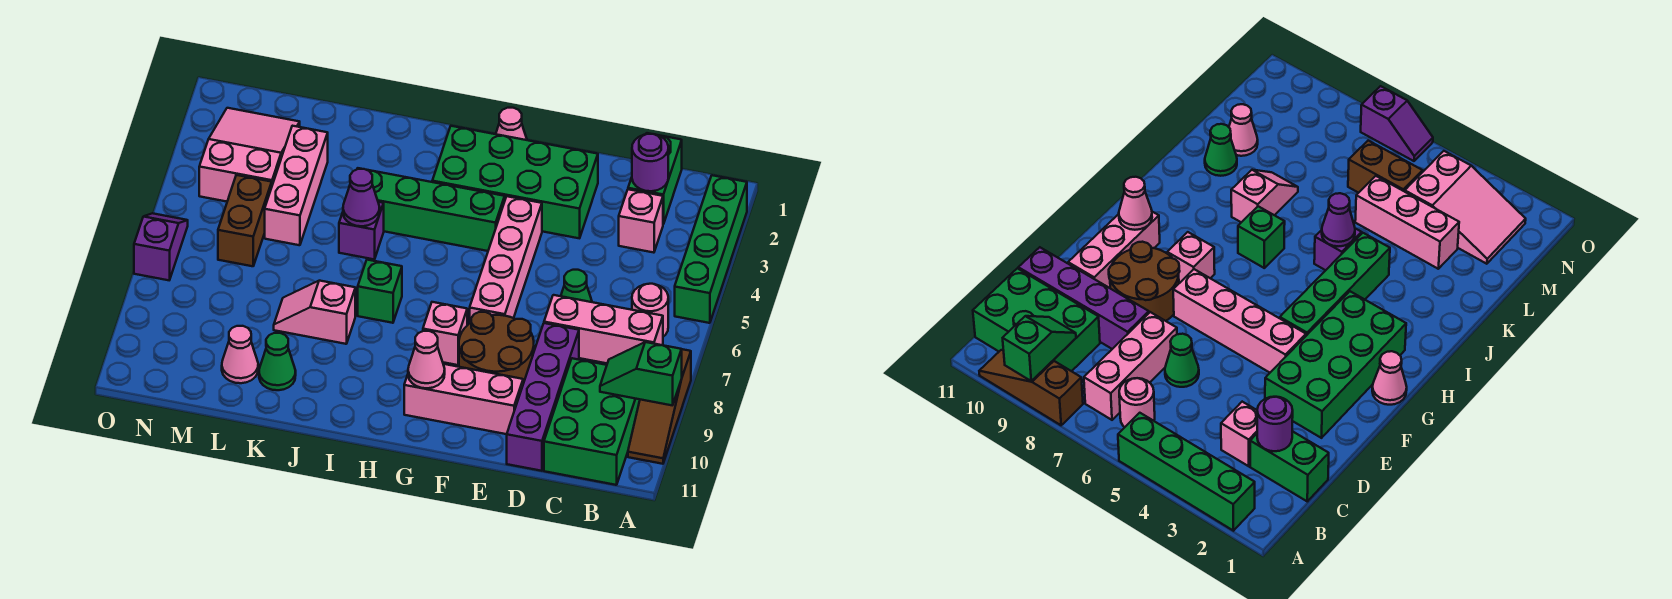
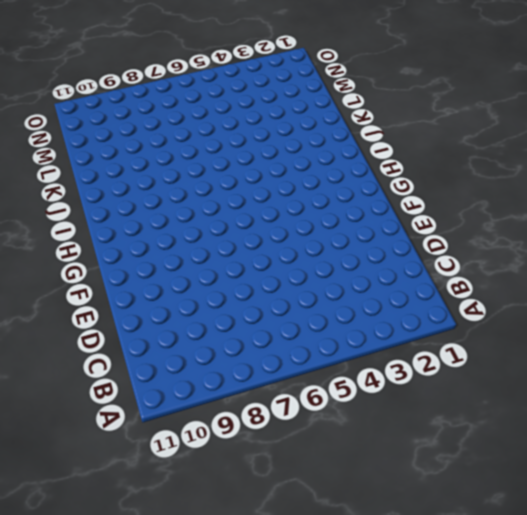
none -> green brick A2:A5 level 1
none -> brown slope A8:A10 level 1 top 8
none -> pink round brick B6 level 1

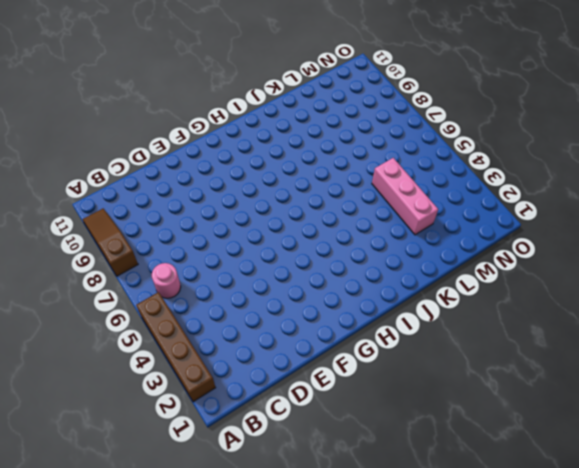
brown brick A2:A5 level 1 -> green brick A2:A5 level 1
none -> pink brick B7:D7 level 1
none -> green brick B9:C11 level 1
none -> green brick C1:C2 level 1

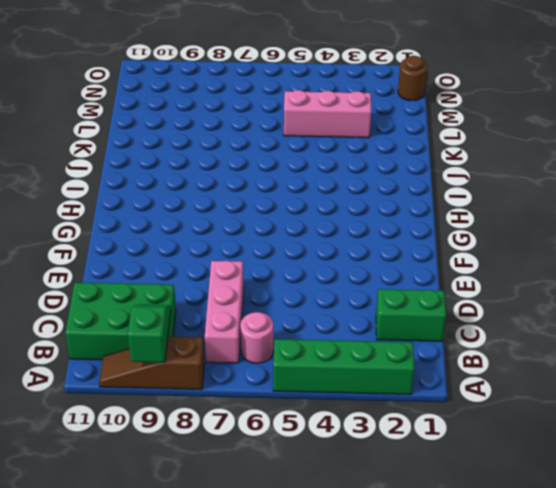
brown round brick N1 level 1 -> none
none -> pink brick C3 level 1
none -> green cone D6 level 1
none -> purple brick D8:D11 level 1

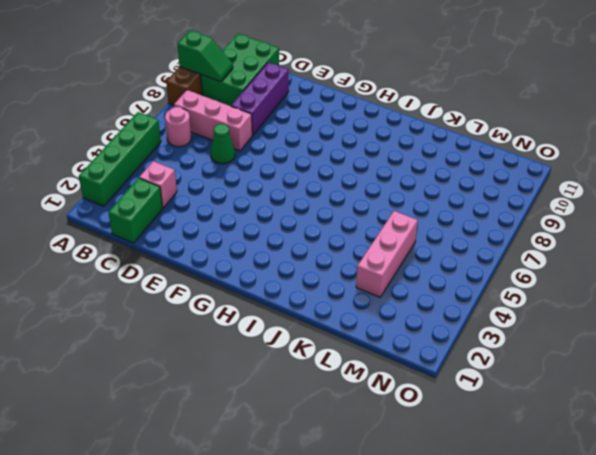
purple brick D8:D10 level 1 -> purple brick D8:D11 level 1
none -> green brick E2:H3 level 1
none -> brown round brick E8:F9 level 1
none -> pink brick E10:G10 level 1

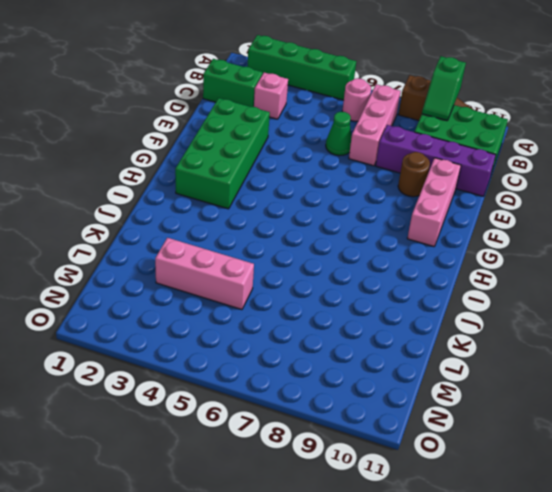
brown round brick E9 level 1 -> brown round brick E8:F9 level 1
none -> pink brick F4:F7 level 1
none -> pink cone G1 level 1
none -> green brick G4:J4 level 1

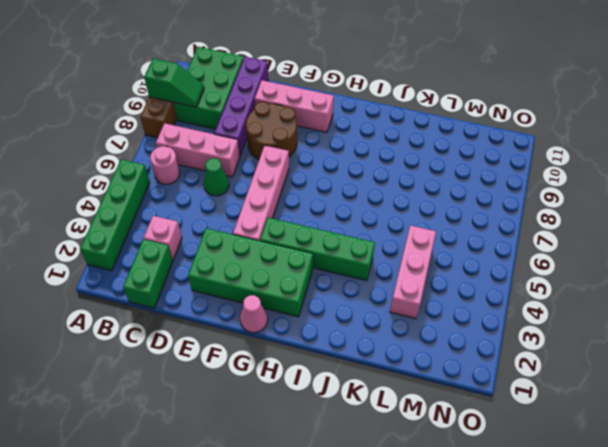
none -> pink brick G8 level 1
none -> green brick I7 level 1
none -> purple brick J5 level 1

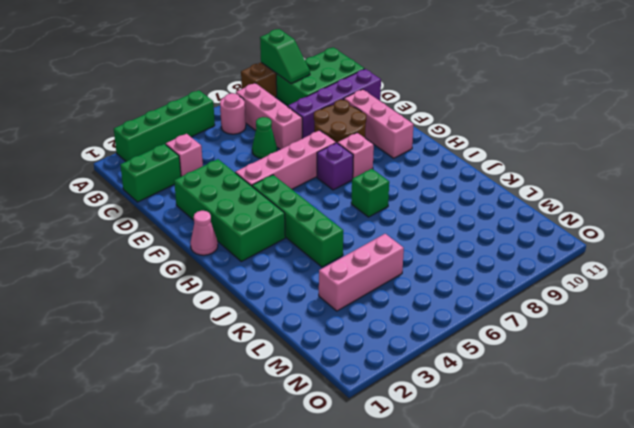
purple brick G7 level 1 -> purple brick J5 level 1
none -> pink slope J8:K8 level 1 top J
none -> green cone K10 level 1
none -> pink cone L10 level 1

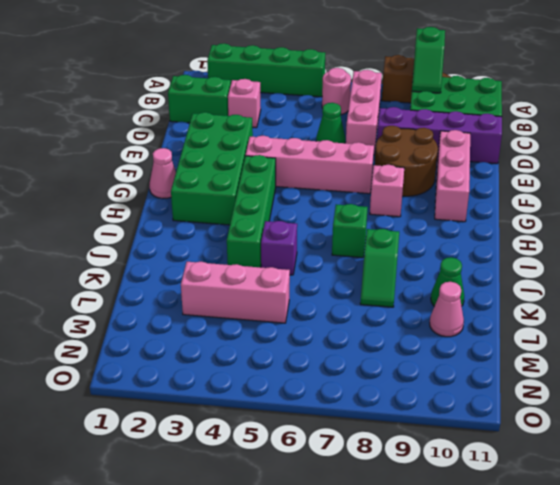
green slope J8:K8 level 1 top J -> pink slope J8:K8 level 1 top J
none -> pink slope M2:N4 level 1 top 4
none -> brown brick M5:M6 level 1
none -> purple slope O6:O7 level 1 top 7

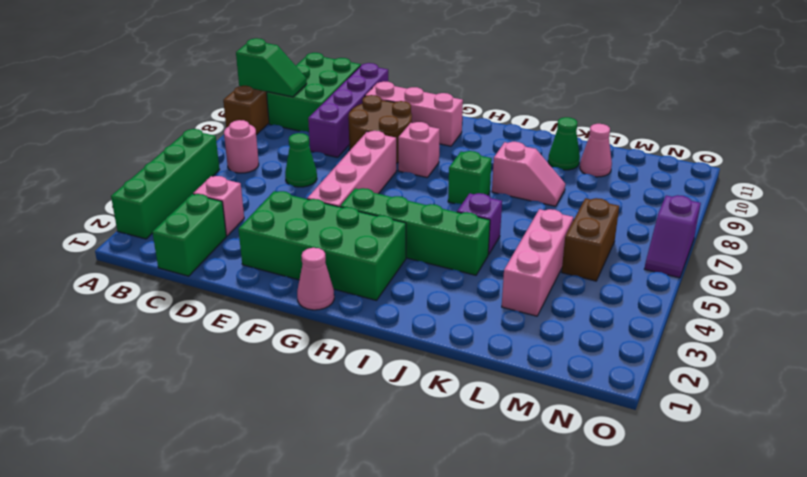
none -> pink brick B7:D7 level 1
none -> pink slope M2:N4 level 1 top 4
none -> purple round brick C2 level 2

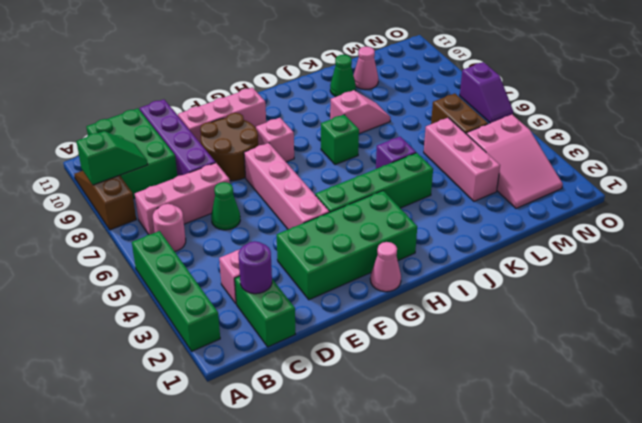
none -> pink cone G10 level 2
none -> purple cone J5 level 2

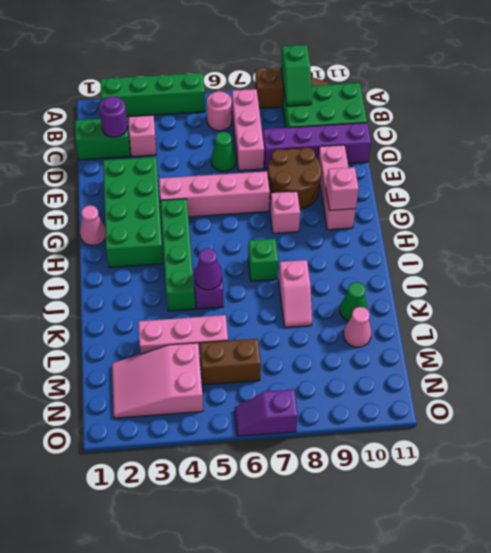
pink brick G10 level 2 -> pink cone G10 level 2

